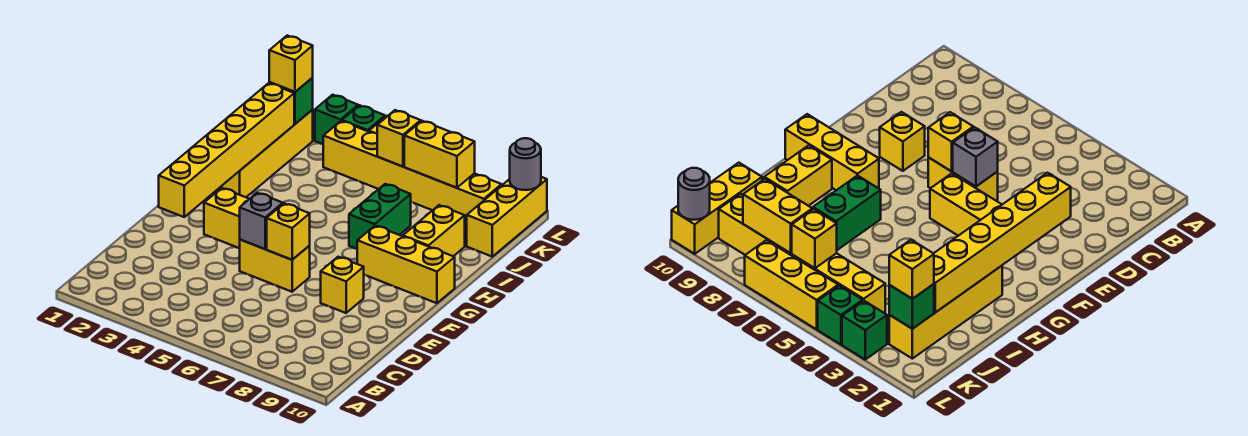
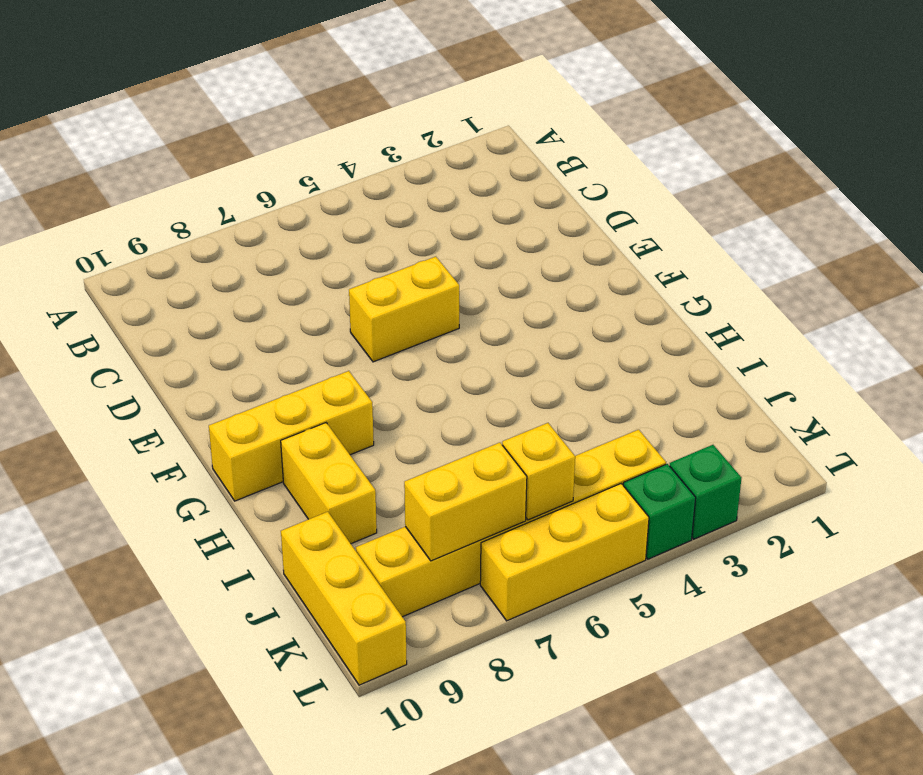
none -> yellow brick E8 level 1
none -> yellow brick F3:F5 level 1
none -> yellow brick H2:K2 level 1

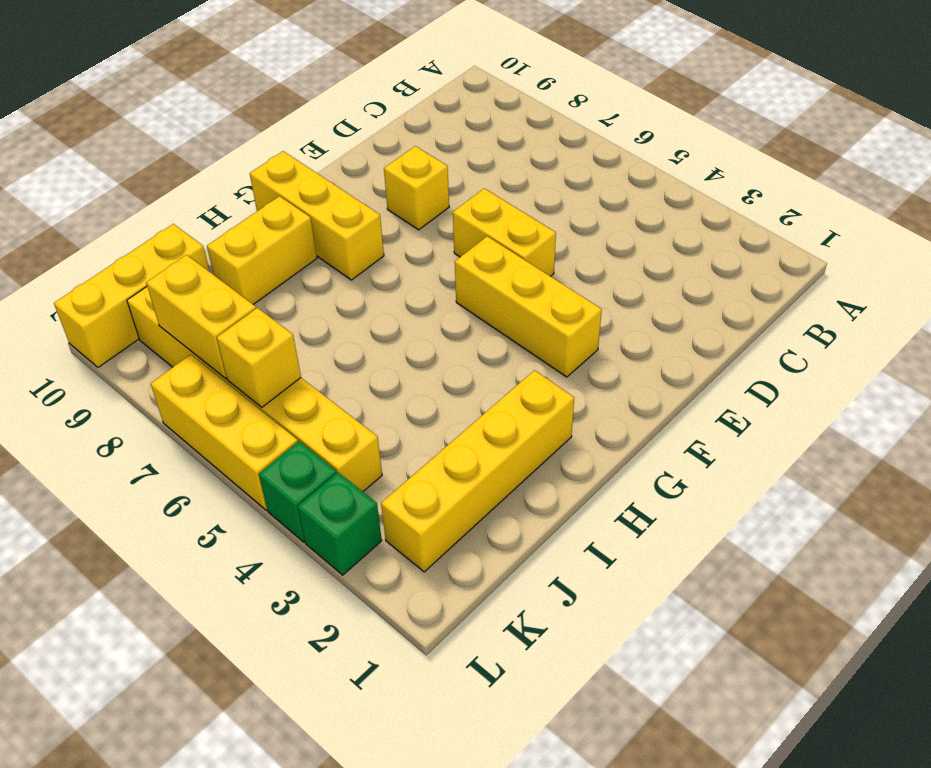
none -> green brick H7:I7 level 1
none -> yellow brick E2:J2 level 2
none -> grey brick E5 level 2

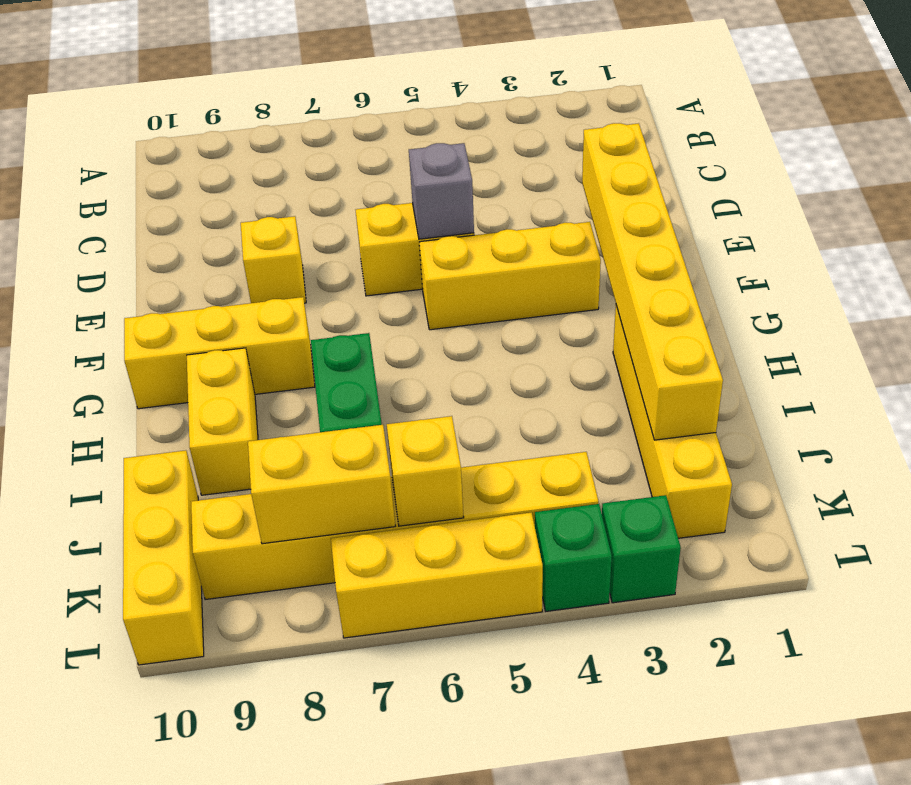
none -> yellow brick E6 level 2
none -> green brick K2 level 2
none -> grey round brick L10 level 2

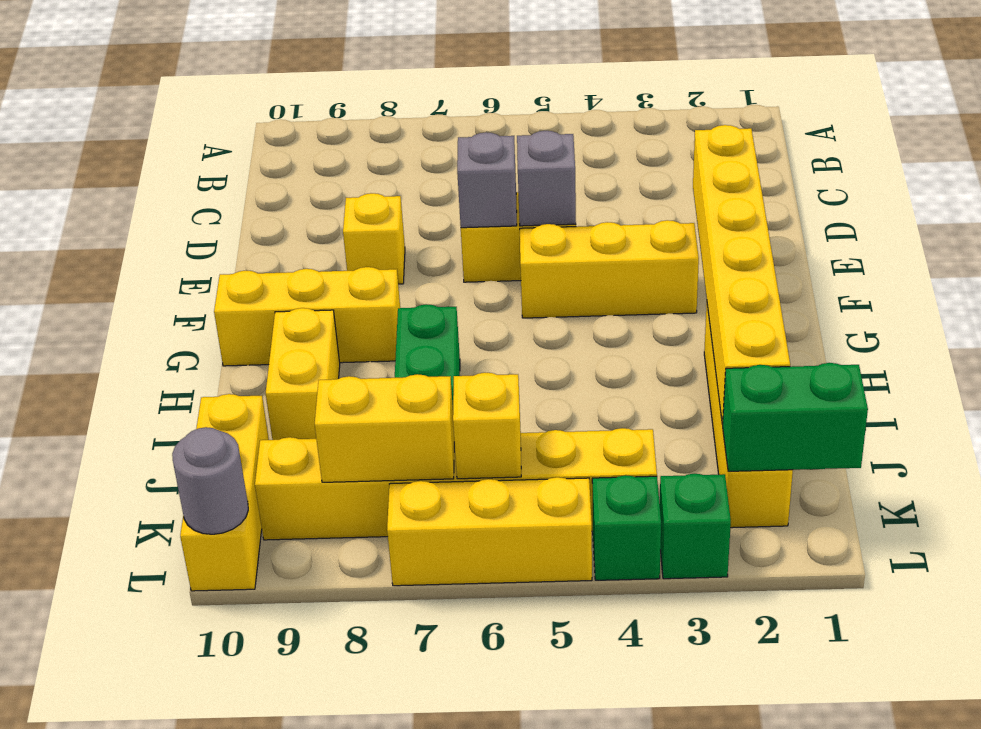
grey brick E6 level 2 -> yellow brick E6 level 2
green brick K1:K2 level 2 -> green brick K2 level 2
none -> yellow brick K2 level 3

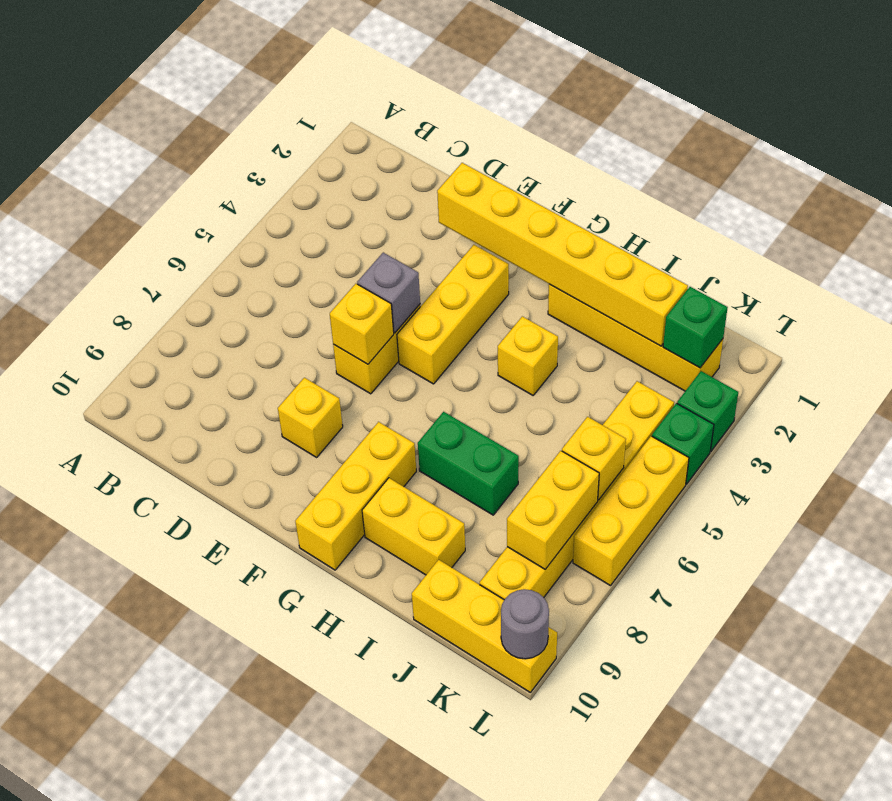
yellow brick H4 level 1 -> yellow brick K2 level 3

